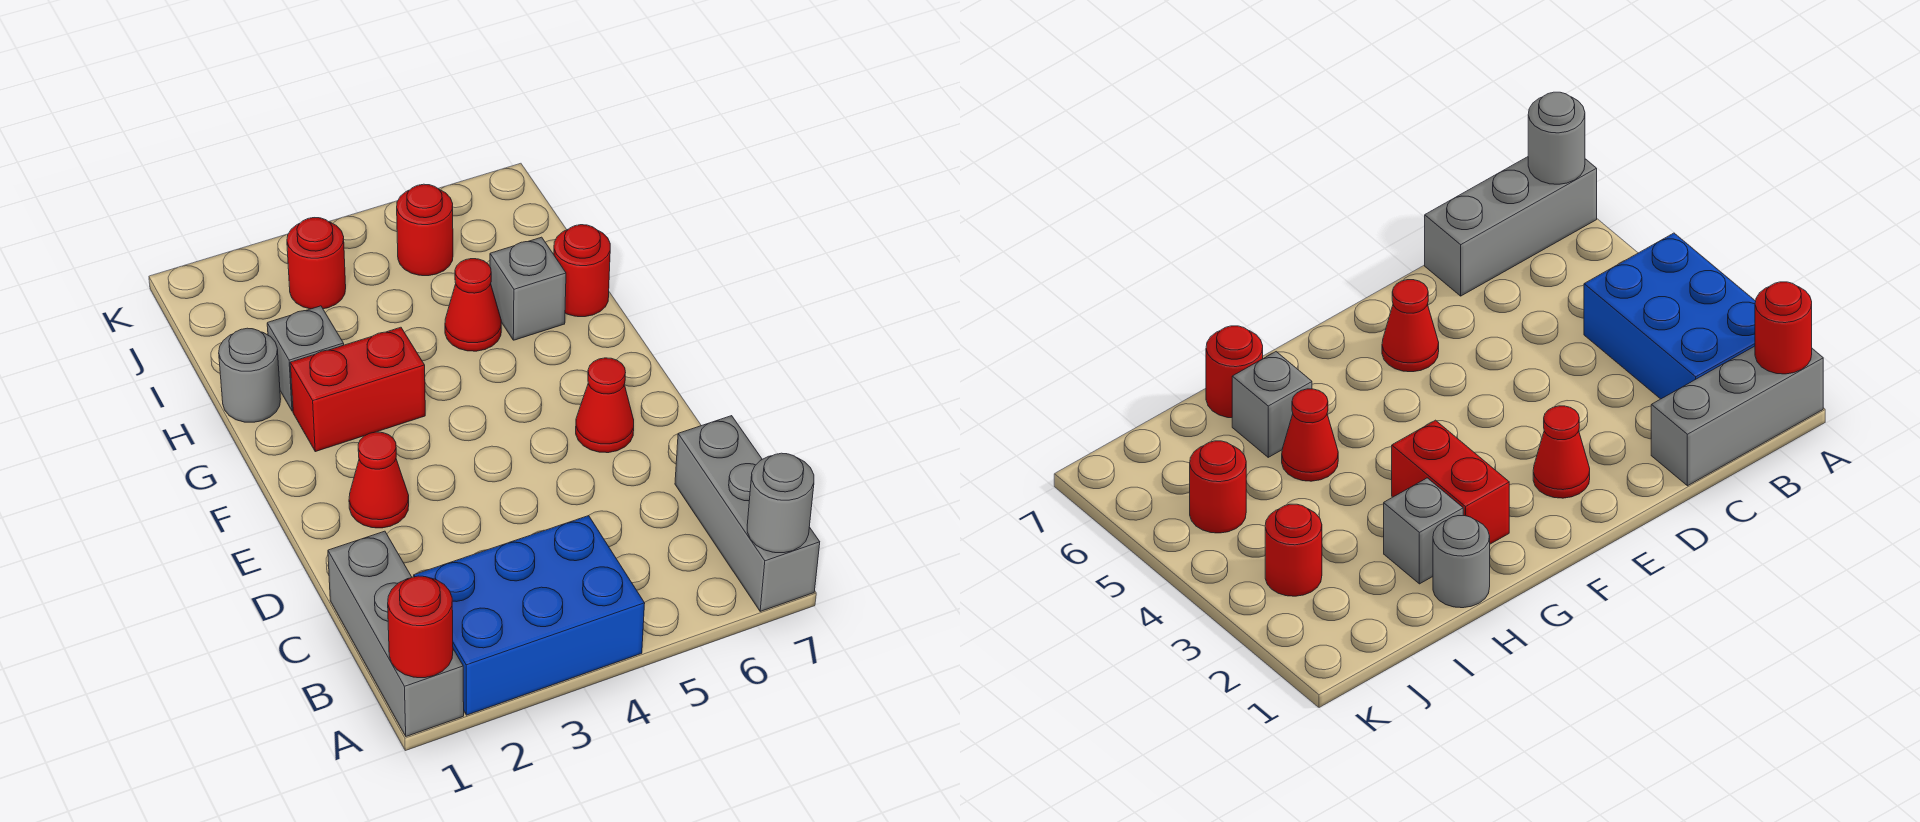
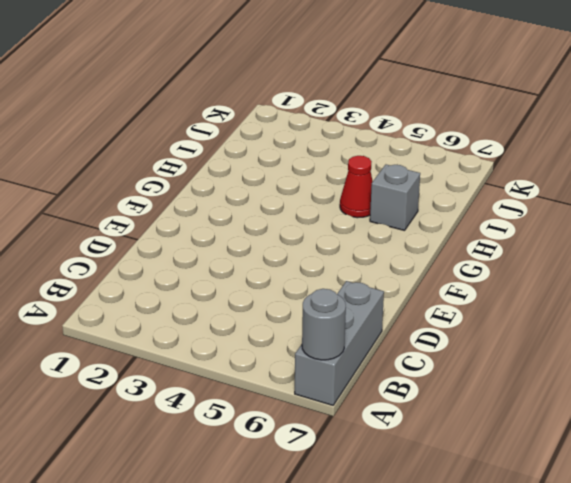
none -> grey brick A1:C1 level 1
none -> blue brick A2:B4 level 1
none -> red cone E2 level 1

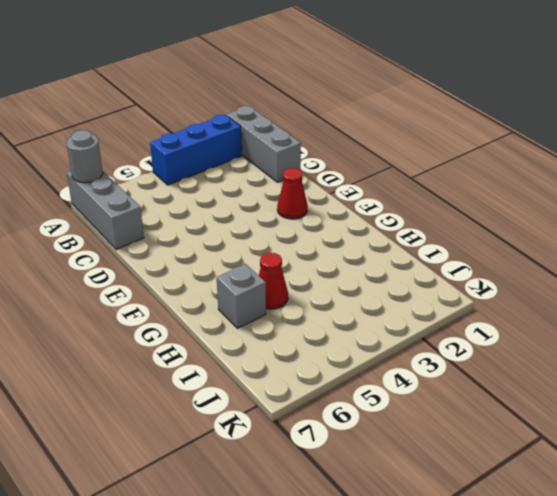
blue brick A2:A4 level 1 -> blue brick A2:B4 level 1
none -> red cone E6 level 1
none -> red brick G2:G3 level 1
none -> grey round brick H1 level 1

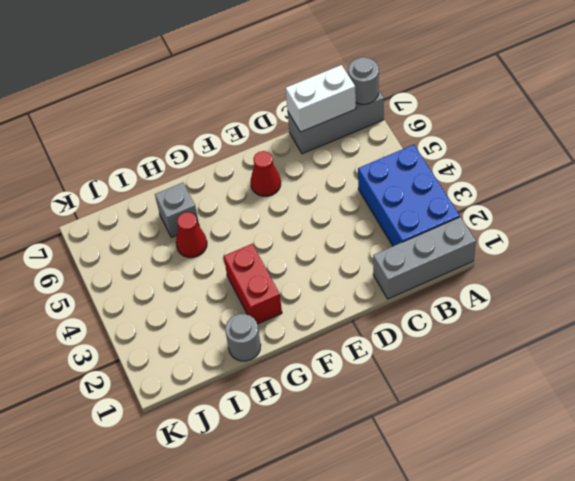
white brick B7:C7 level 2 -> none
none -> red cone E2 level 1
none -> grey brick H2 level 1
none -> red round brick H7 level 1

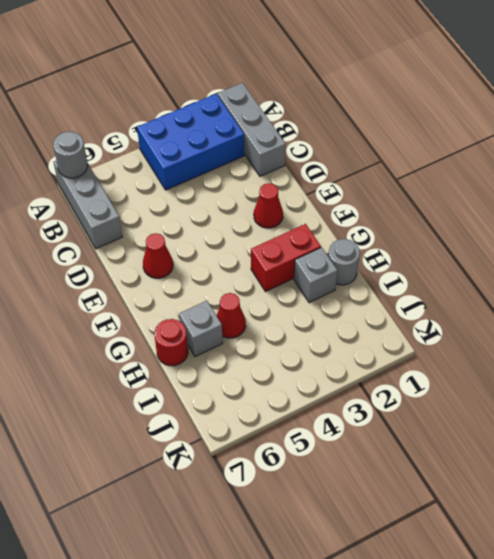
none -> red round brick J3 level 1
none -> red round brick J5 level 1
none -> red round brick A1 level 2

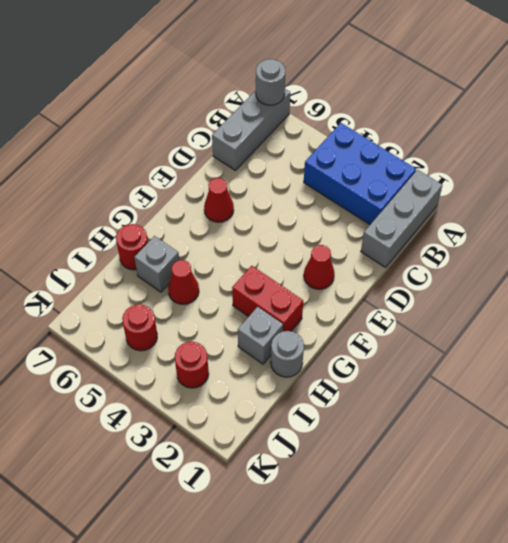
none -> red round brick A1 level 2

